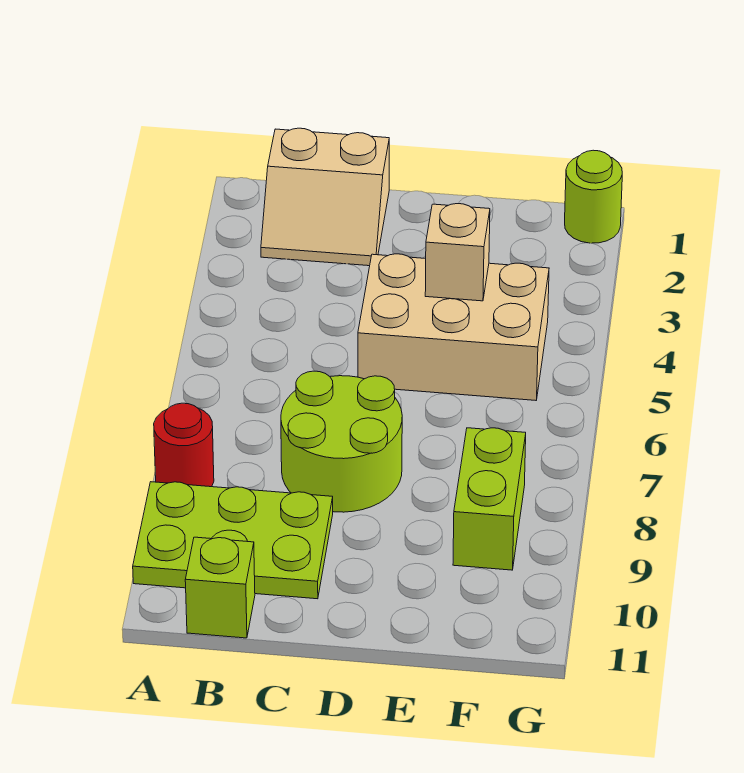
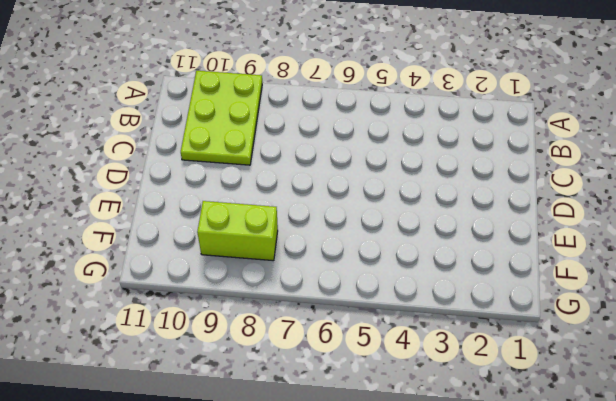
none -> red round brick A8 level 1
none -> tan slope B1:C2 level 1 top 1

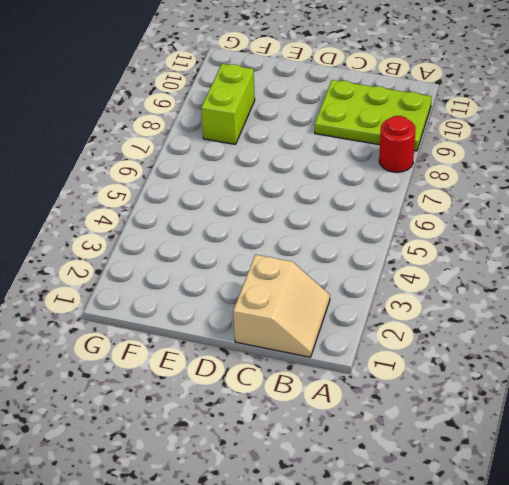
tan slope B1:C2 level 1 top C -> tan slope B1:C2 level 1 top 1
none -> lime brick B11 level 1
none -> lime round brick C7:D8 level 1

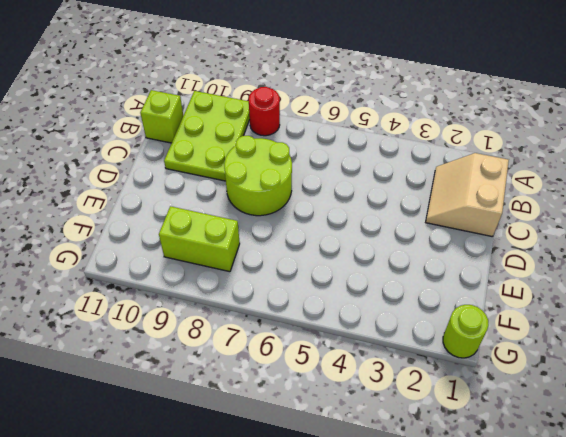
none -> tan brick D4:F5 level 1
none -> tan brick E4 level 2

